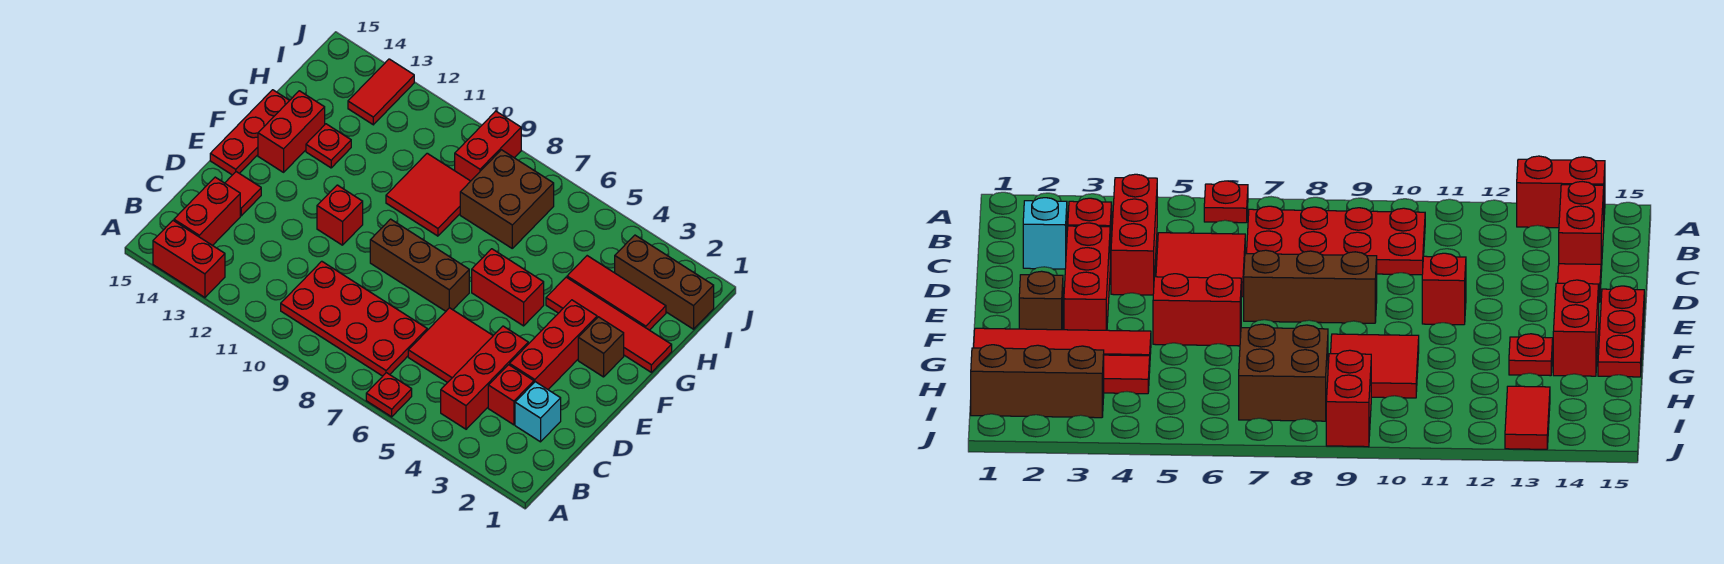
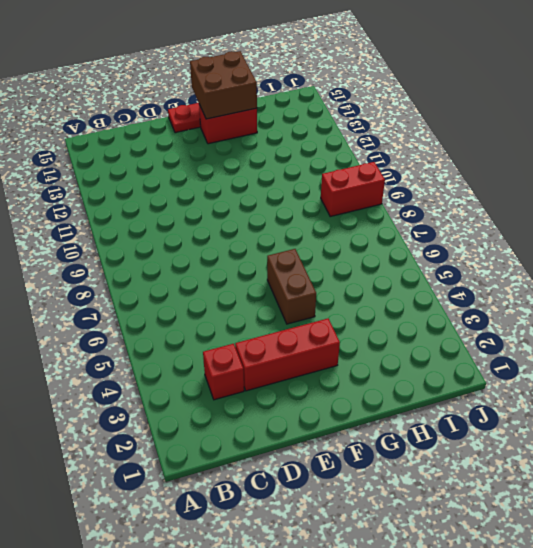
brown brick F5:F6 level 1 -> red brick F5:F6 level 1
brown brick F14:G15 level 2 -> brown brick H7:I8 level 1
none -> red plate A6 level 1
none -> red brick A13:A14 level 1
none -> red brick B4:D4 level 1

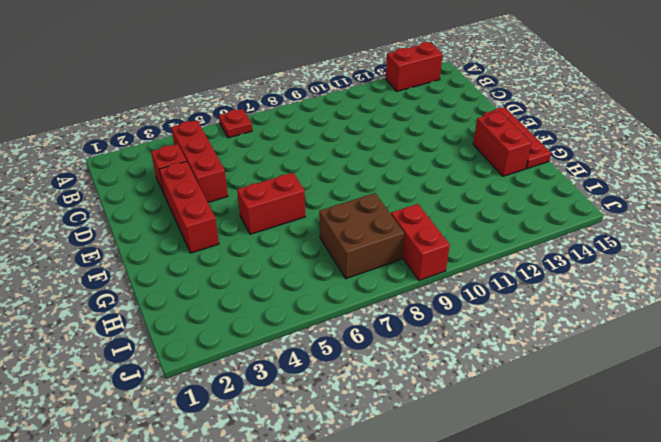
none -> red plate B7:C10 level 1
none -> red brick B14:C14 level 1
none -> cyan brick C2 level 1

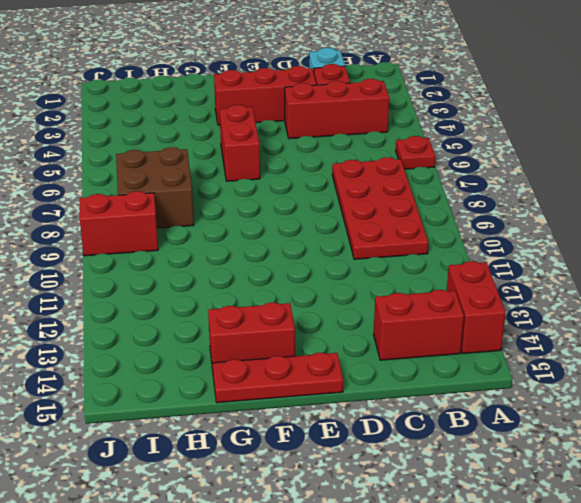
none -> red tile C5:D6 level 1
none -> red tile D14 level 1
none -> brown brick E7:E9 level 1

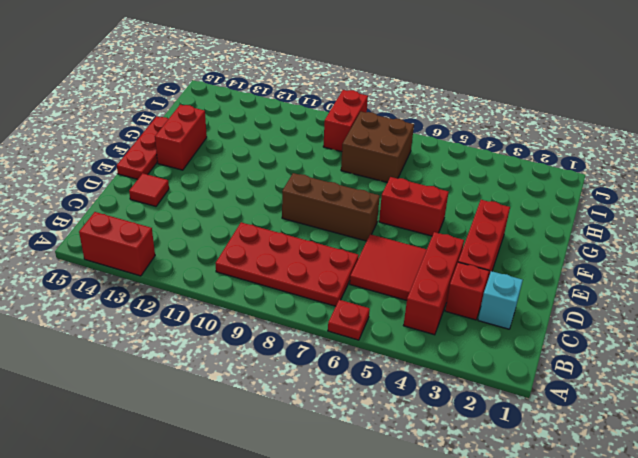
none -> red brick B14:C14 level 1
none -> red brick E11 level 1
none -> brown brick F2 level 1

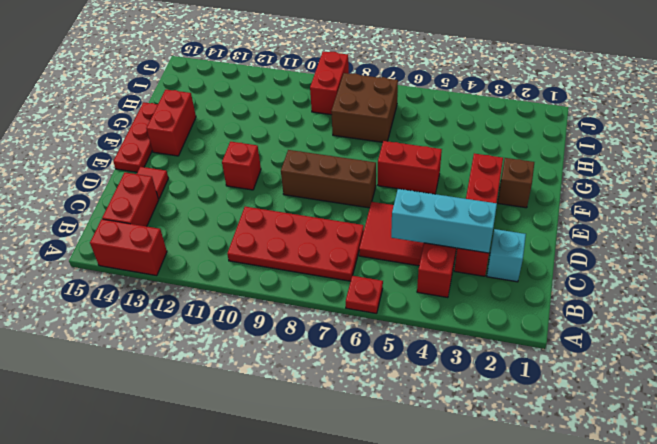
cyan brick C3:C5 level 2 -> none
none -> red tile G1:G4 level 1
none -> red tile G9:H10 level 1
none -> red plate G13 level 1

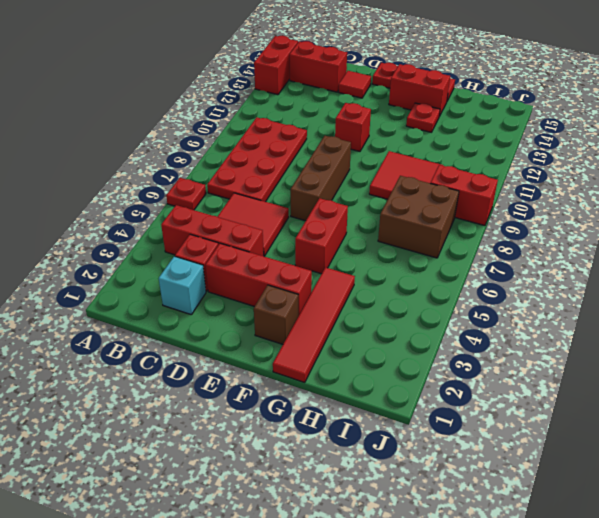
none -> red tile H2:H4 level 1
none -> brown brick I1:I3 level 1
none -> red tile I13:J13 level 1

